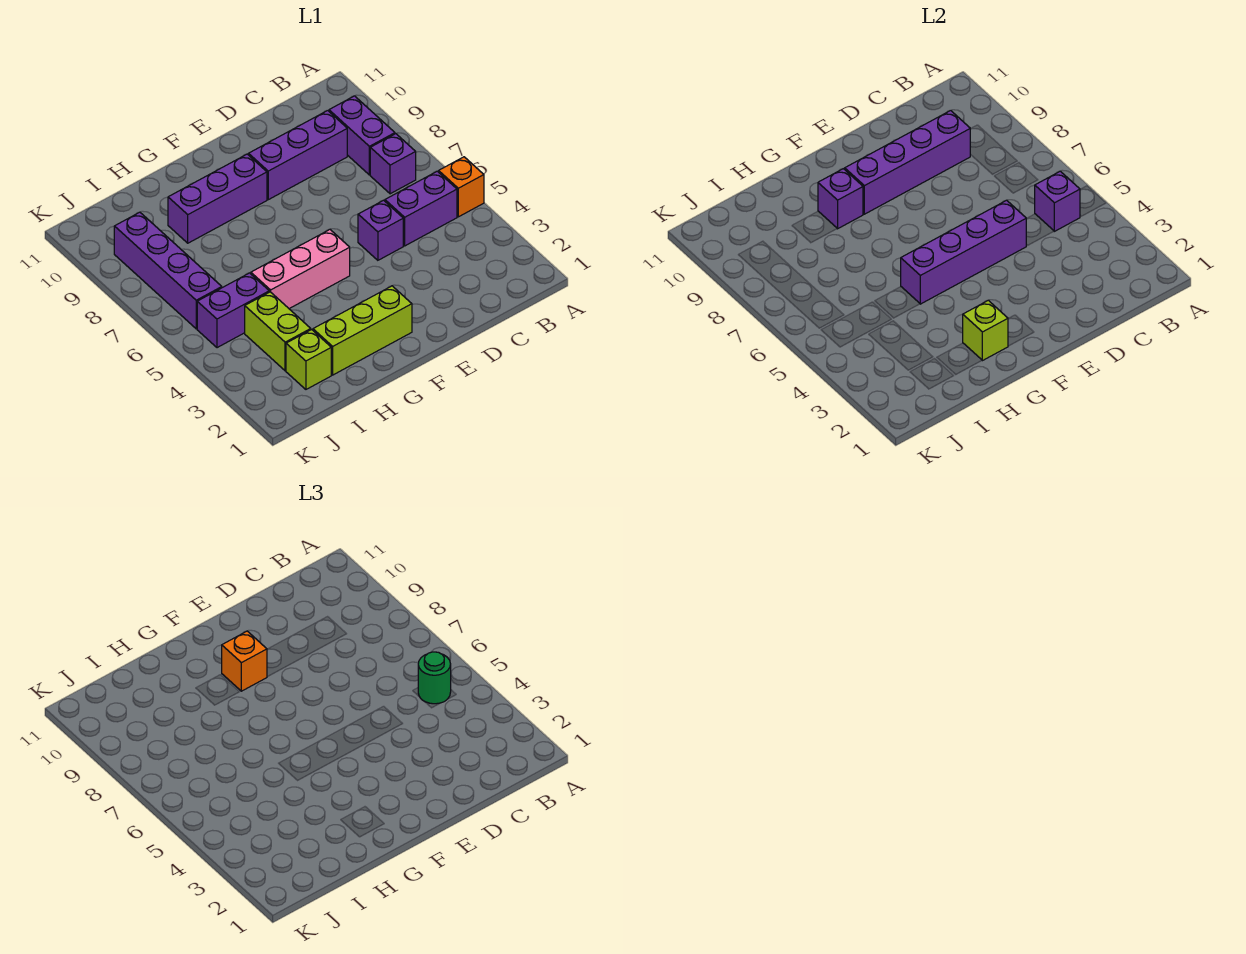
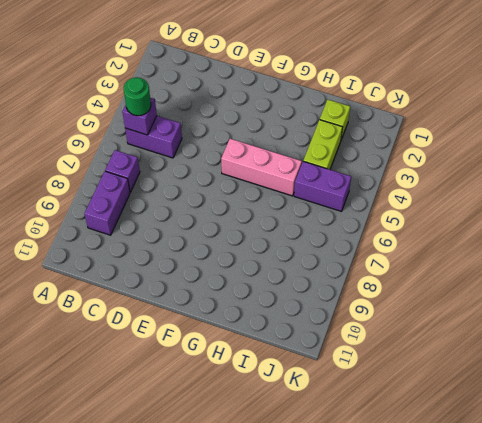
none -> orange brick A5 level 1
none -> purple brick C9:E9 level 1
none -> purple brick D5 level 1

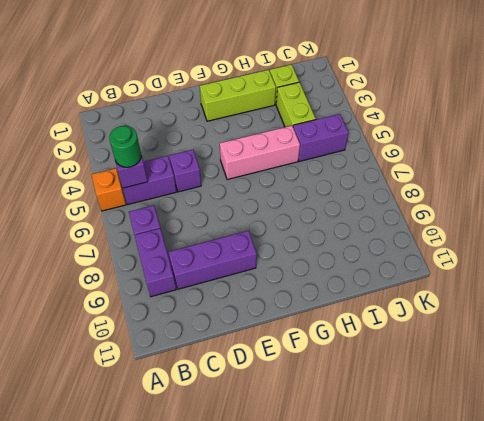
none -> purple brick F9:H9 level 1
none -> purple brick J6:J9 level 1
none -> purple brick C9:F9 level 2

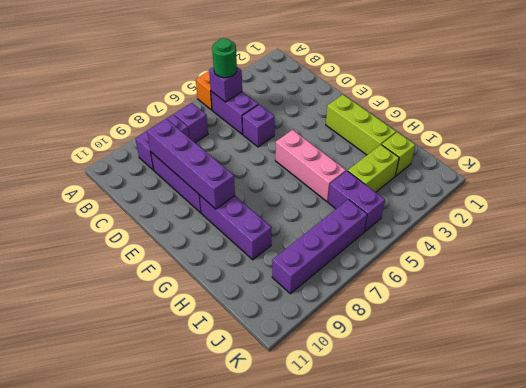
none -> purple brick D5:G5 level 2
none -> lime brick G2 level 2
none -> purple brick G9 level 2

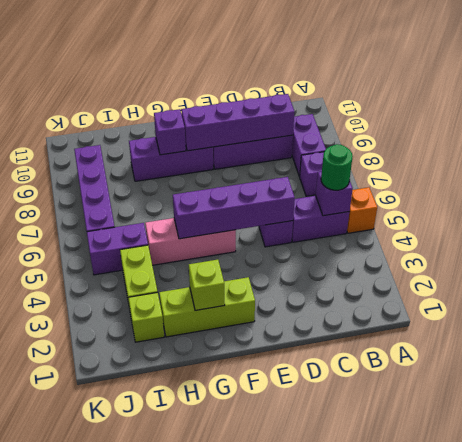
none -> orange brick F9 level 3

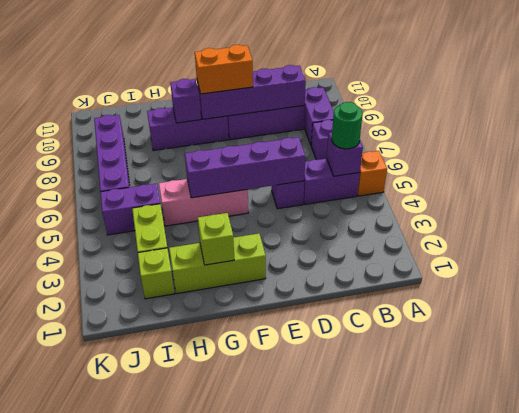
orange brick E9:F9 level 3 -> orange brick F9 level 3

